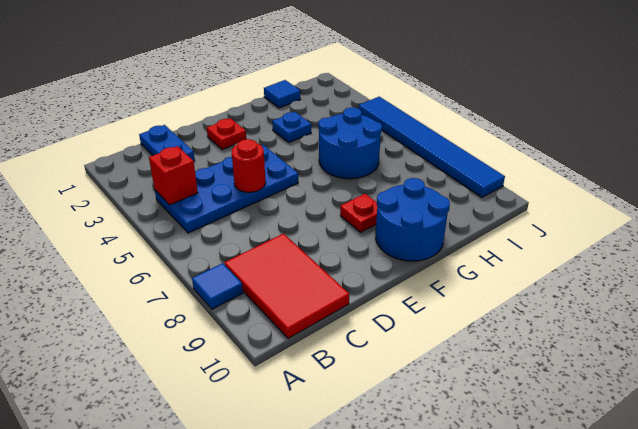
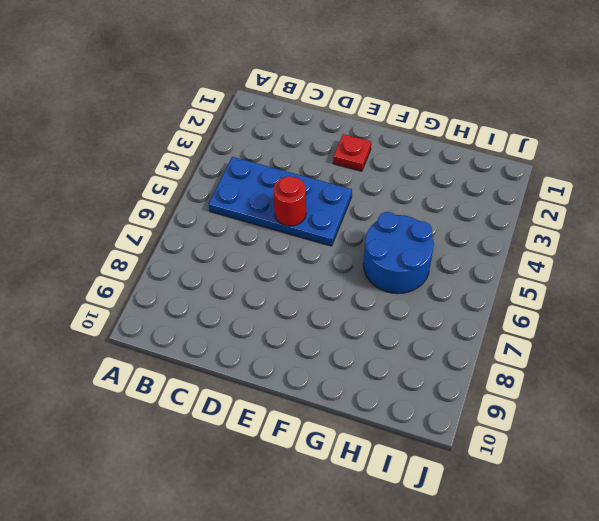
none -> blue tile A8 level 1
none -> red tile B8:C10 level 1
none -> blue plate C1:C2 level 1

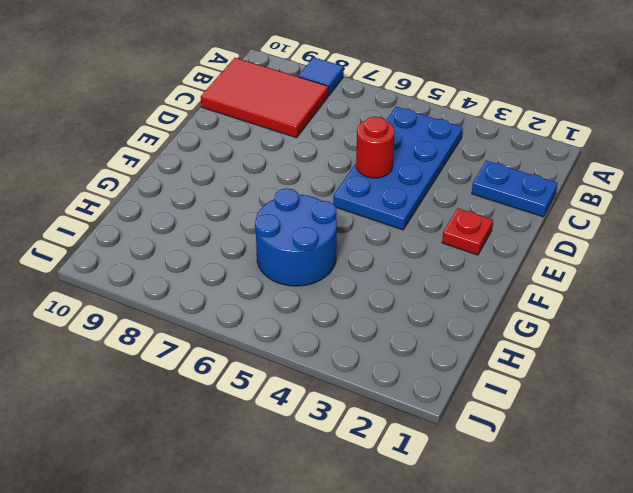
none -> red plate F8 level 1
none -> blue round brick F9:G10 level 1
none -> blue plate G3 level 1

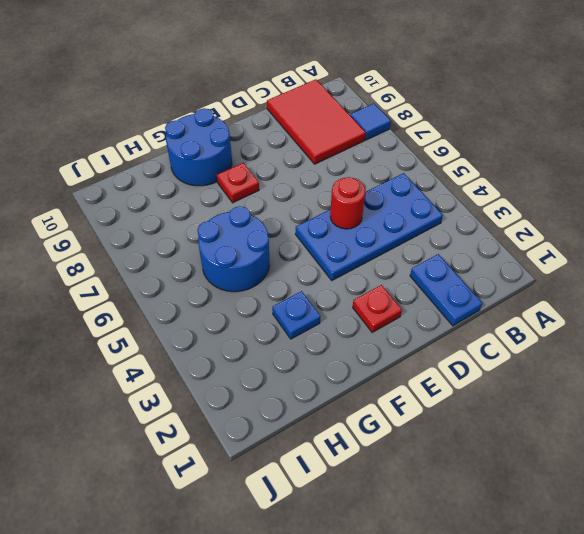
none -> blue tile H1 level 1
none -> blue tile J4:J9 level 1
none -> red brick B4 level 2

